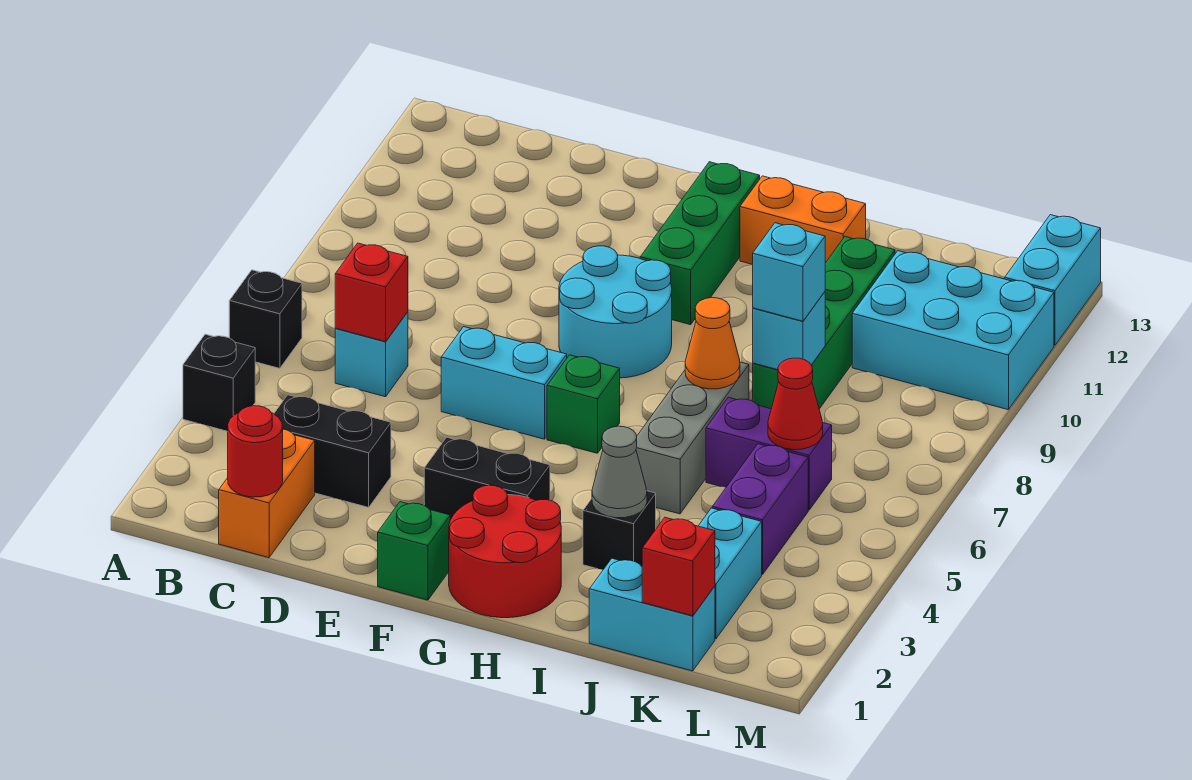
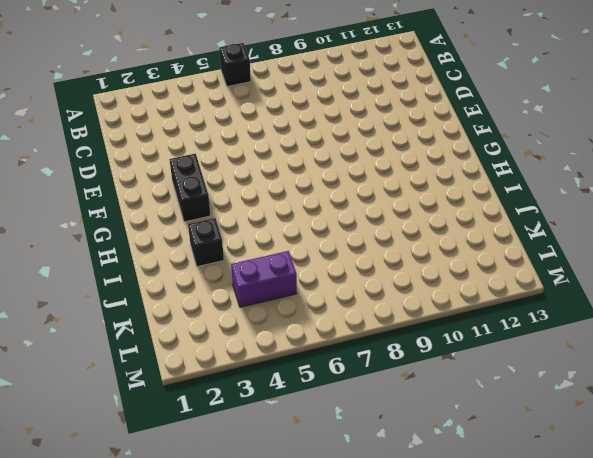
none -> black brick A4 level 1
none -> orange brick C1:C2 level 1
none -> black brick C3:D3 level 1
none -> cyan brick C6 level 1

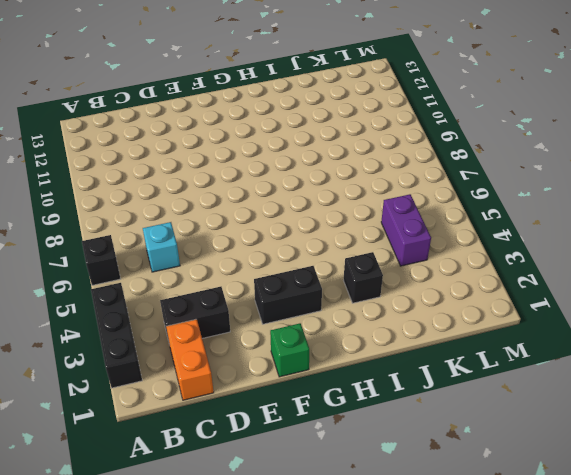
black brick A2:A4 level 1 -> black brick A4 level 1
none -> cyan brick E6:F6 level 1
none -> cyan round brick F8:G9 level 1
none -> red round brick G1:H2 level 1
none -> green brick G6 level 1

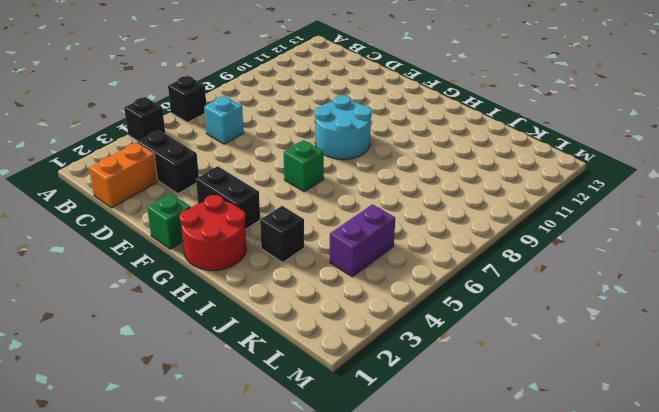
none -> cyan brick E6:F6 level 1
none -> green brick G10:G12 level 1
none -> orange brick H12:I12 level 1
none -> grey brick I5:I7 level 1

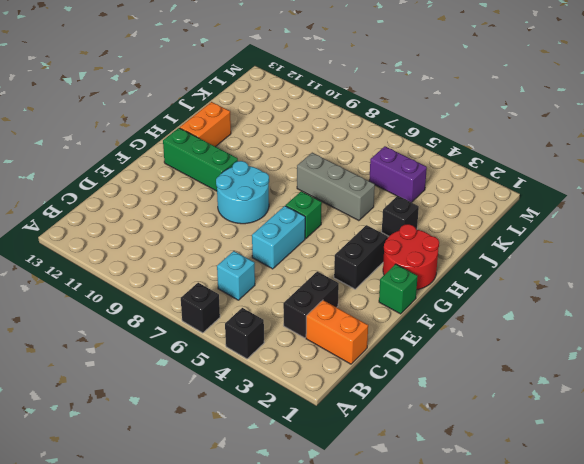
none -> cyan brick J1:K1 level 1
none -> purple brick J6:K6 level 1
none -> green brick J8:J11 level 1
none -> cyan brick K2:K3 level 1

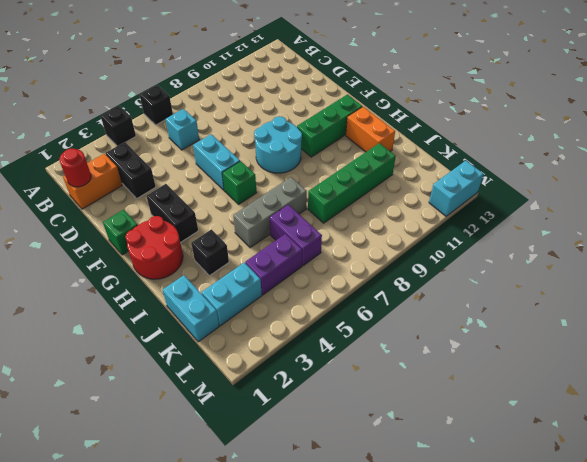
none -> cyan brick K10:M11 level 1
none -> red brick C6 level 2
none -> grey cone I3 level 2
none -> orange cone I7 level 2

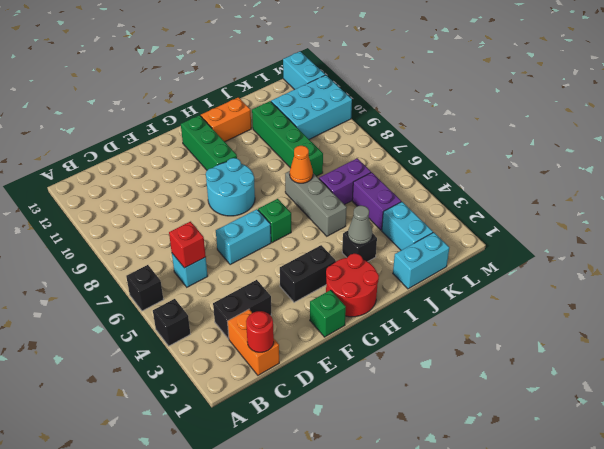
none -> cyan brick J8 level 2
none -> red brick K1 level 2
none -> red cone K6 level 2
none -> cyan brick J8 level 3

